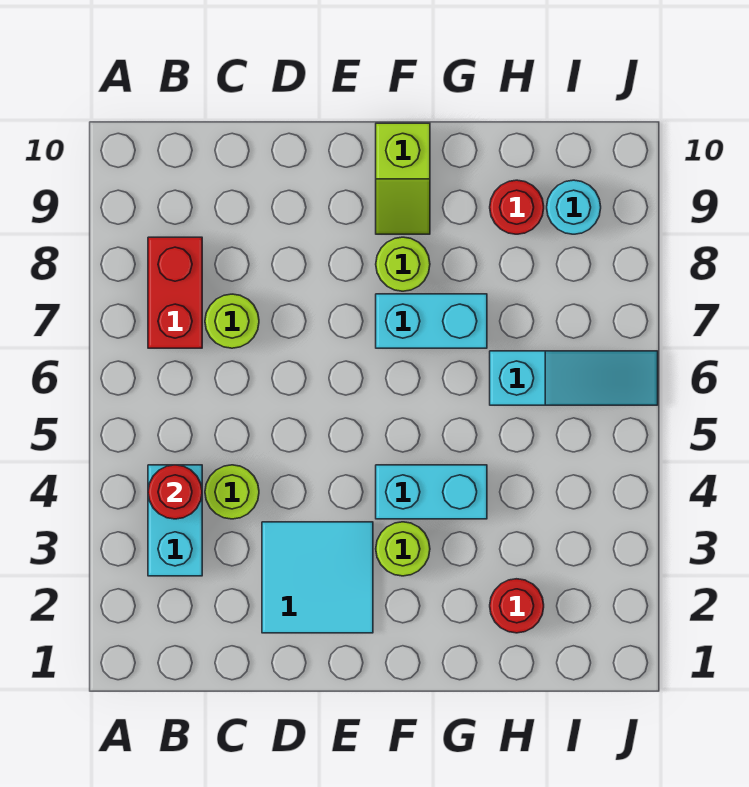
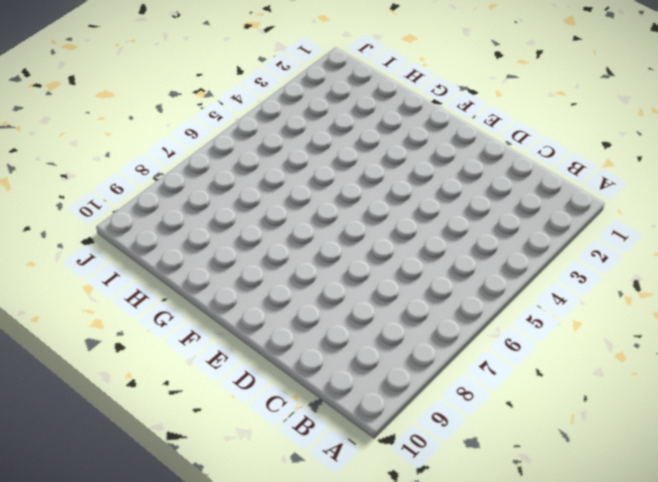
none -> cyan brick B3:B4 level 1
none -> red brick B7:B8 level 1
none -> lime round brick C4 level 1

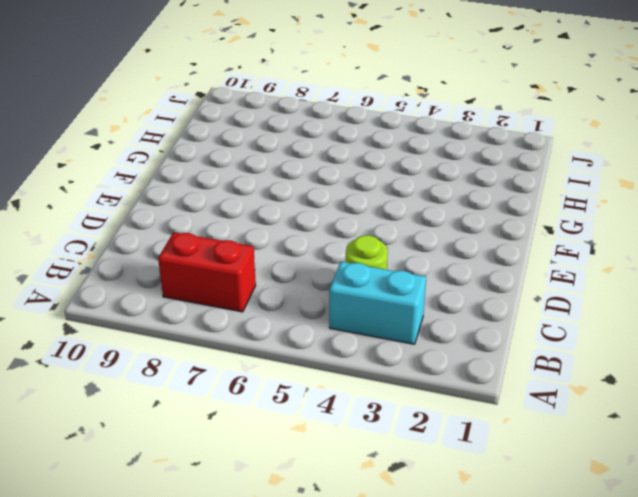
none -> lime round brick C7 level 1
none -> cyan tile D2:E3 level 1
none -> lime round brick F3 level 1

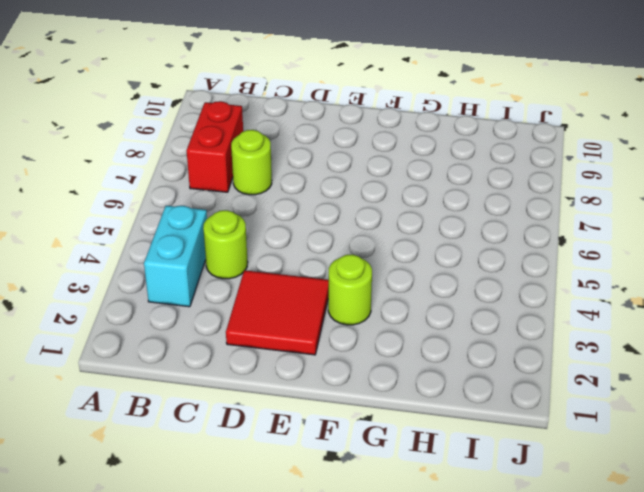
red tile D2:E3 level 1 -> cyan tile D2:E3 level 1
none -> cyan brick F4:G4 level 1
none -> cyan brick F7:G7 level 1
none -> lime round brick F8 level 1

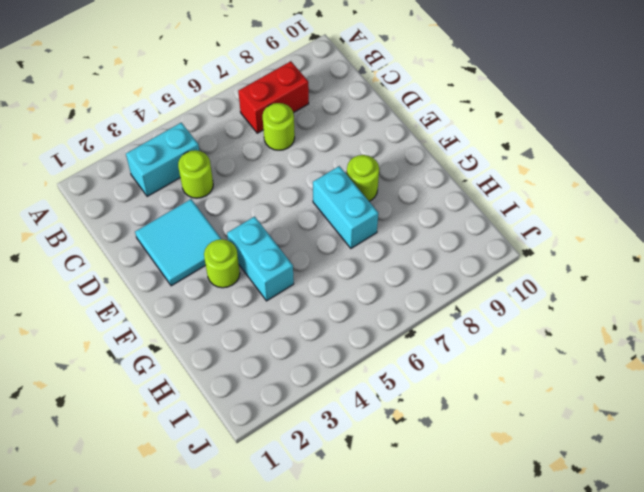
none -> lime slope F9:F10 level 1 top 10
none -> red round brick H2 level 1
none -> cyan slope H6:J6 level 1 top H

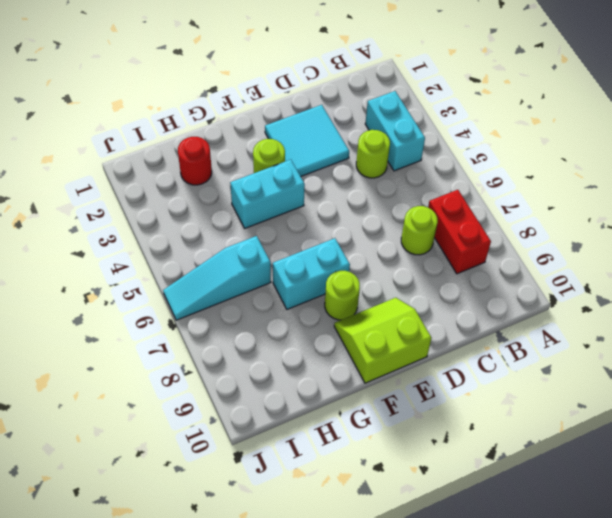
lime slope E9:F10 level 1 top 10 -> lime slope F9:F10 level 1 top 10
none -> red round brick H9 level 1
none -> cyan round brick I9 level 1
none -> red round brick B4 level 2

